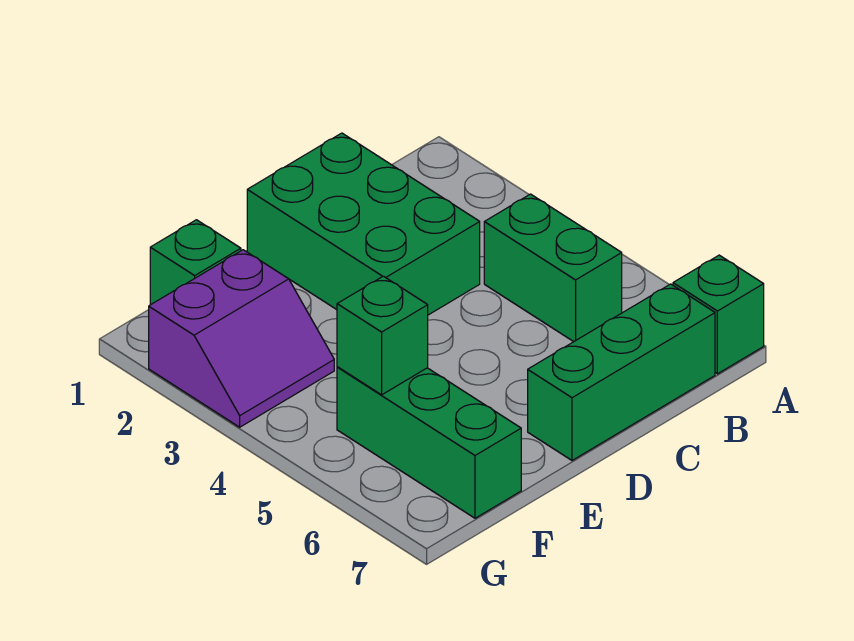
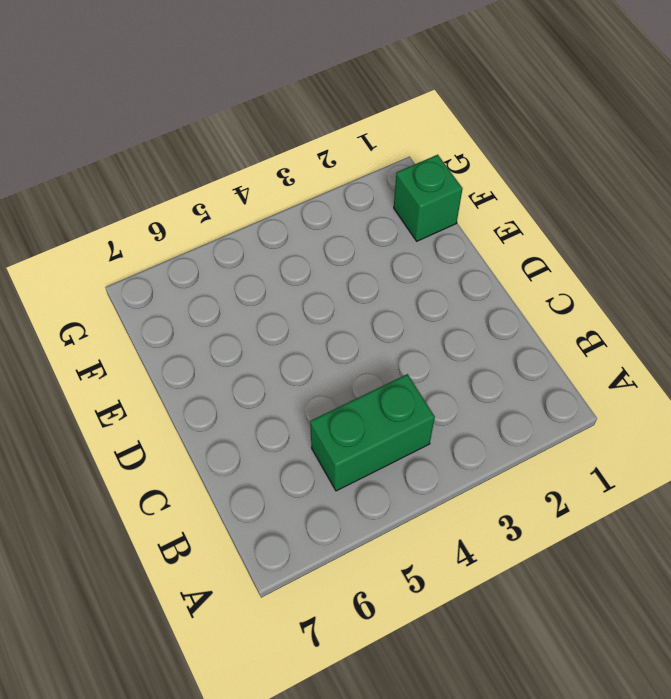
none -> green brick A7 level 1
none -> green brick B7:D7 level 1

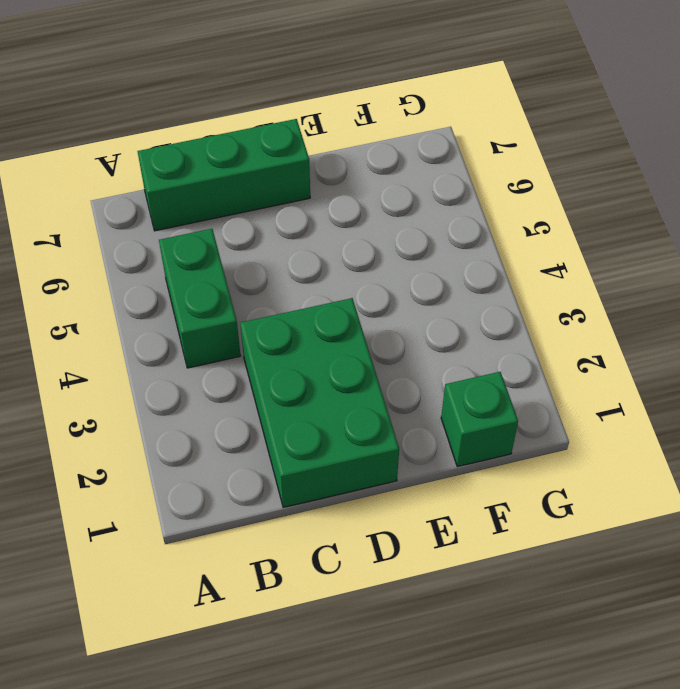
none -> green brick A7 level 1
none -> purple slope F2:G3 level 1 top 2

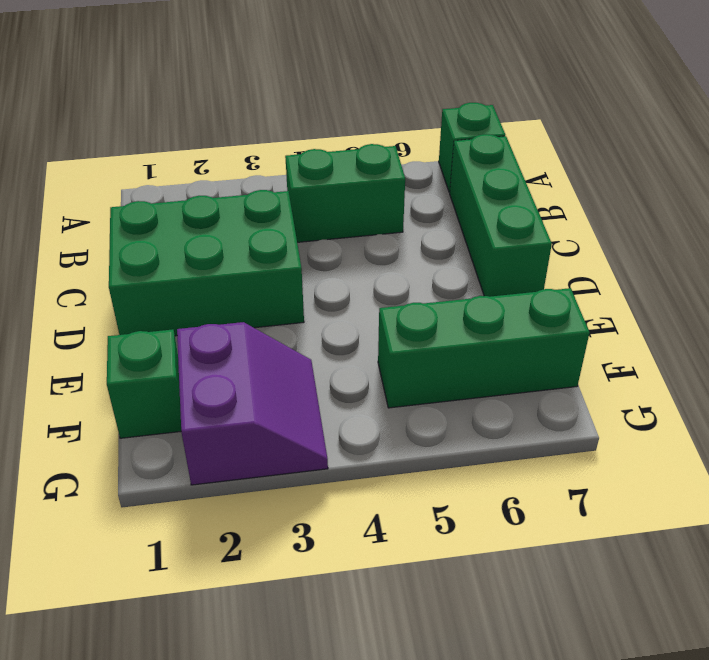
none -> green brick F5 level 2

